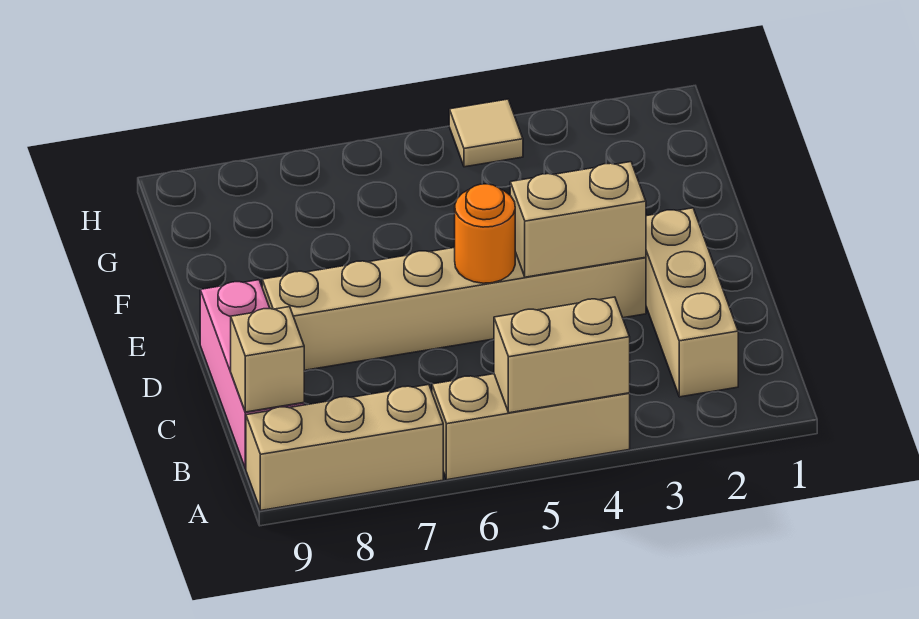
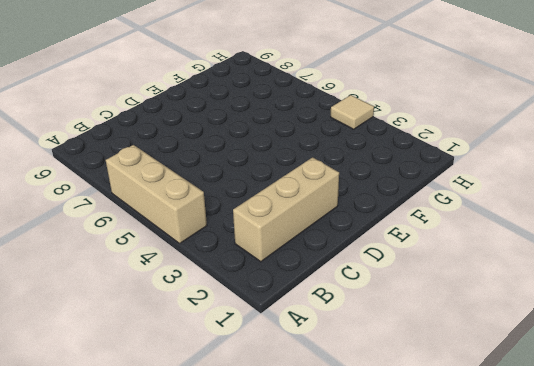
none -> tan brick A7:A9 level 1
none -> pink brick B9:D9 level 1

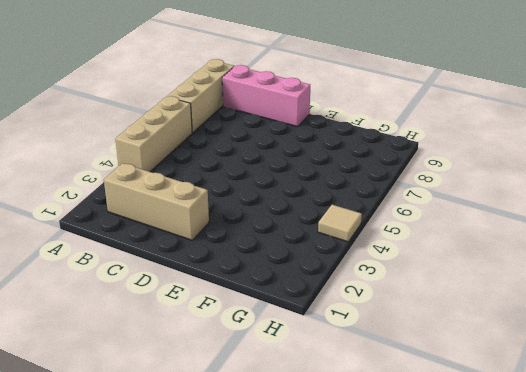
none -> tan brick D3:D8 level 1
none -> tan brick A4:A5 level 2

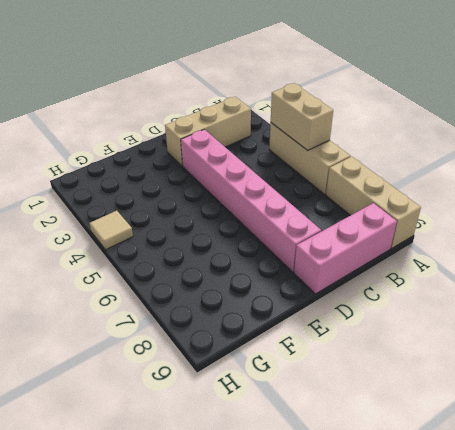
pink brick D3:D8 level 1 -> tan brick D3:D8 level 1
none -> tan brick B9 level 2
none -> tan brick D3:D4 level 2

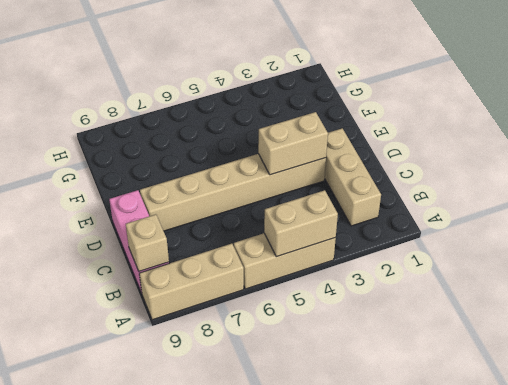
none -> tan tile H4 level 1
none -> orange round brick D5 level 2

